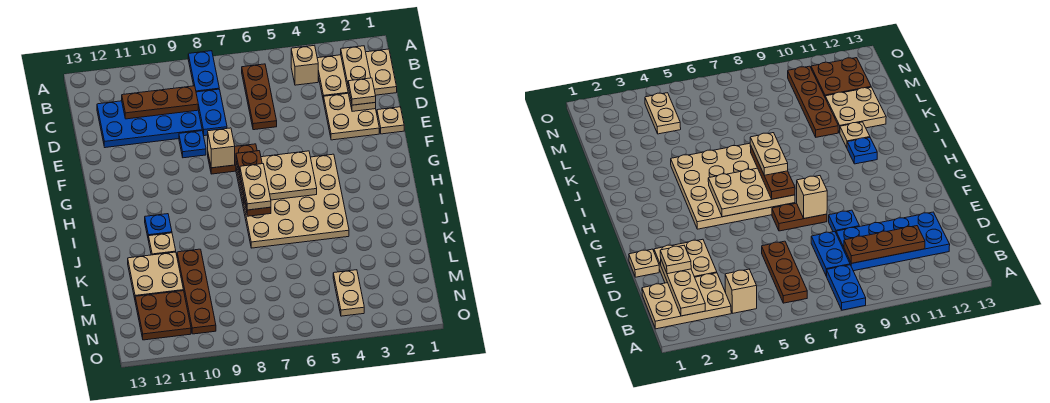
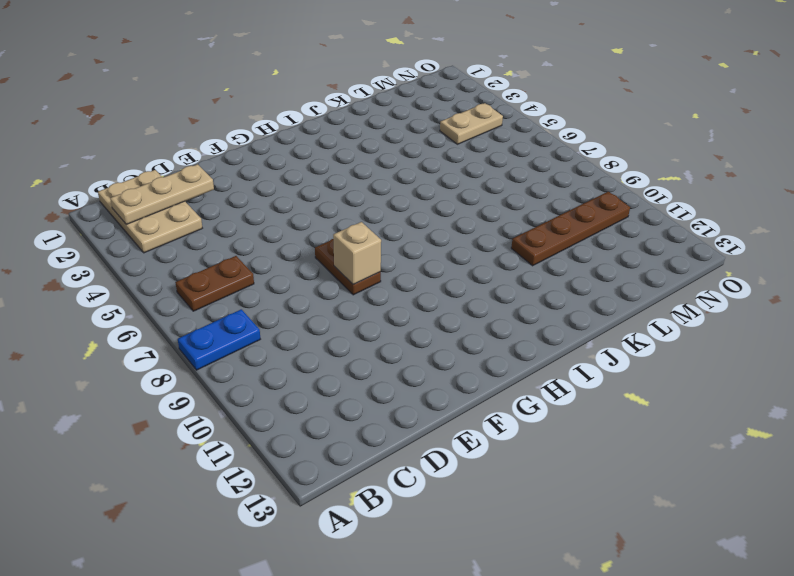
brown plate B6:C6 level 1 -> brown plate B6:D6 level 1
none -> tan brick B4 level 1
none -> blue plate C8:D8 level 1
none -> blue plate C9:D12 level 1

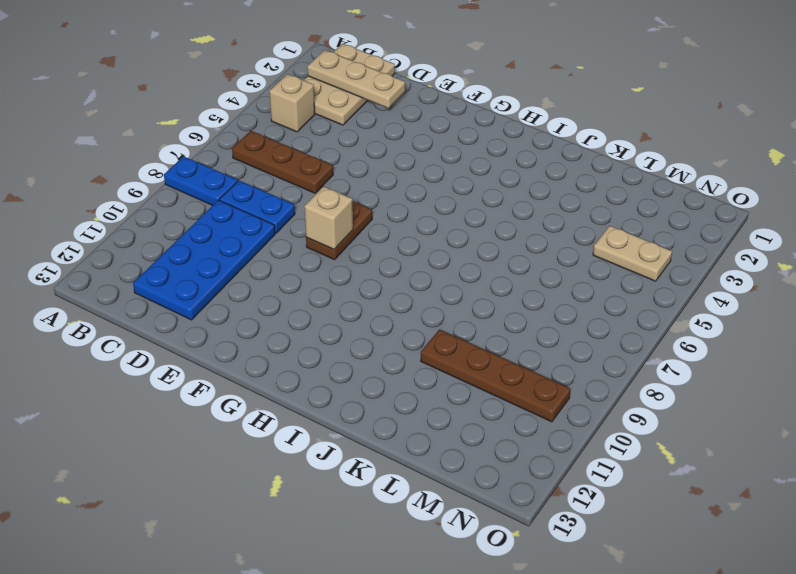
none -> tan plate D2:E3 level 1
none -> tan plate E1 level 1
none -> blue plate E9 level 1

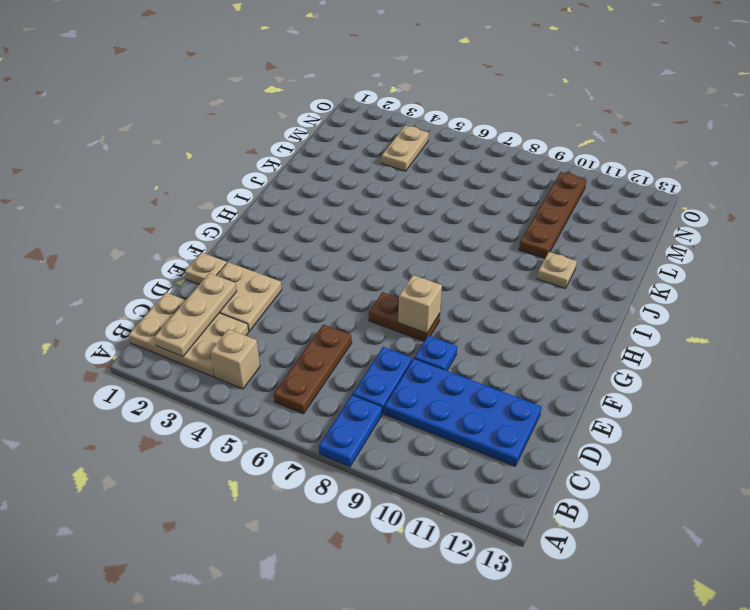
none -> tan plate G4:J7 level 1
none -> blue plate I11 level 1
none -> tan plate K11:L12 level 1

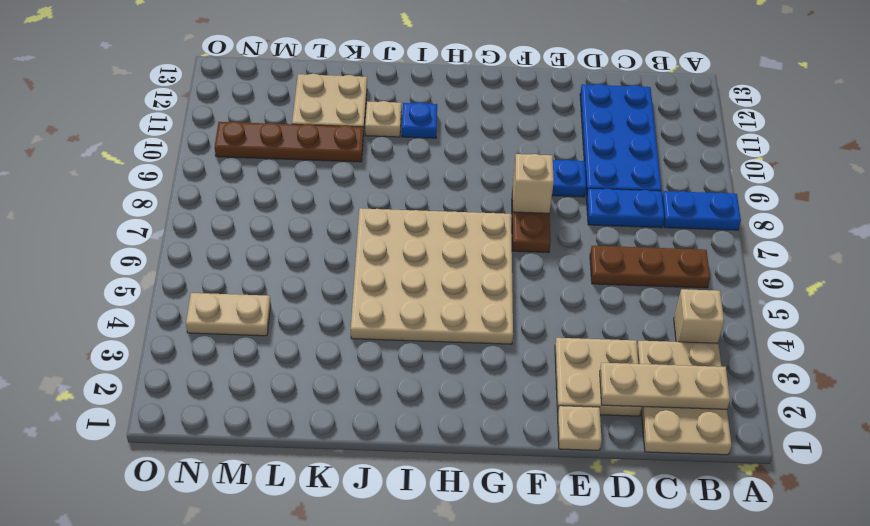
none -> brown plate M11:N12 level 1
none -> brown plate C9:C11 level 2
none -> tan plate G5:H7 level 2

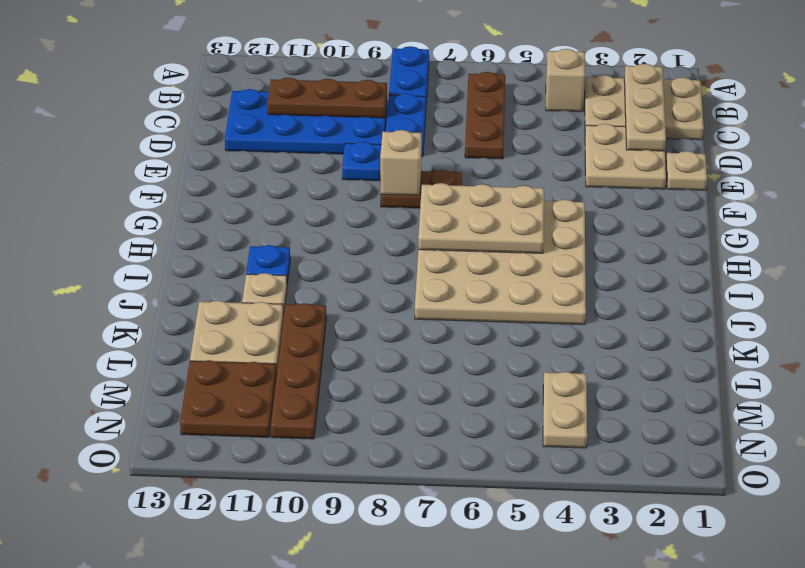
none -> tan plate D2 level 3
none -> brown plate G7:I7 level 3
none -> tan plate H7:I7 level 4

